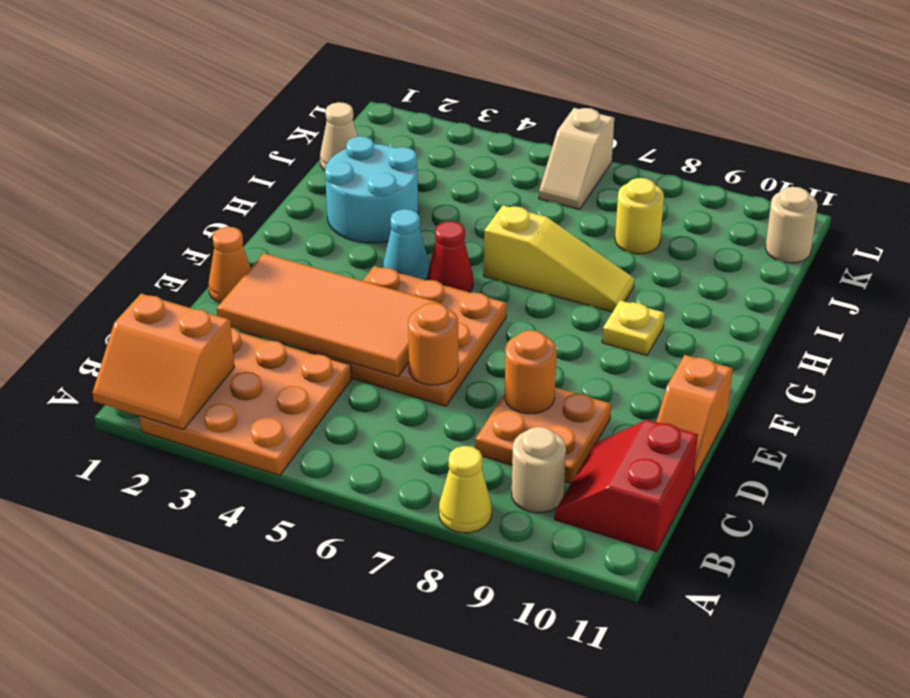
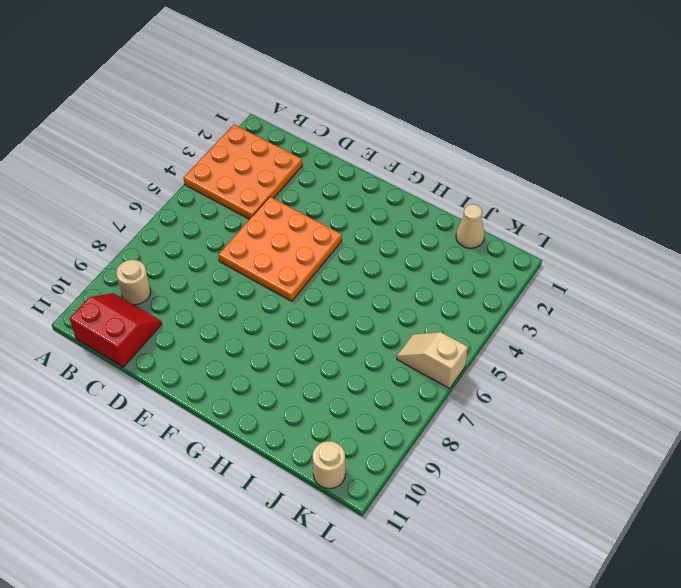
none -> yellow cone A8 level 1
none -> orange plate C8:D9 level 1
none -> orange slope D11:E11 level 1 top E

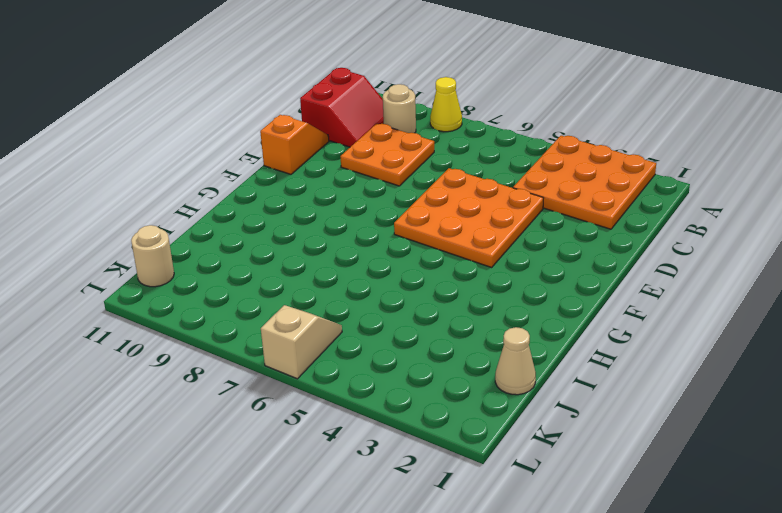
none -> orange cone E1 level 1
none -> cyan cone G4 level 1
none -> red cone G5 level 1

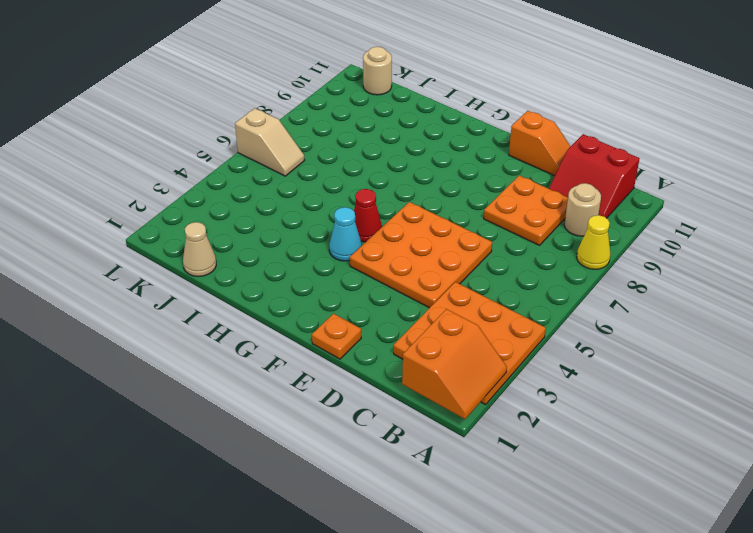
orange plate E1 level 1 -> orange cone E1 level 1
none -> yellow plate G9 level 1
none -> cyan round brick H2:I3 level 1
none -> yellow slope H6:H8 level 1 top 6

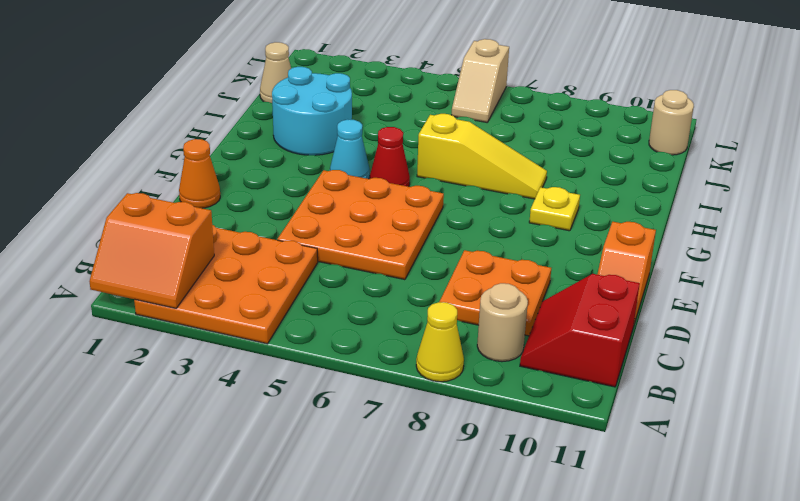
none -> yellow round brick J8 level 1
none -> orange tile D2:E5 level 2
none -> orange round brick D6 level 2

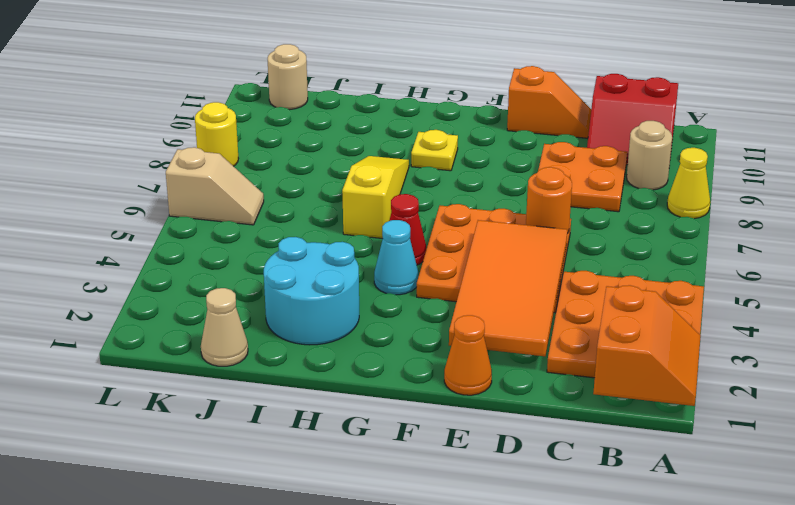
yellow round brick L8 level 1 -> yellow round brick J8 level 1
none -> orange round brick D8 level 2

